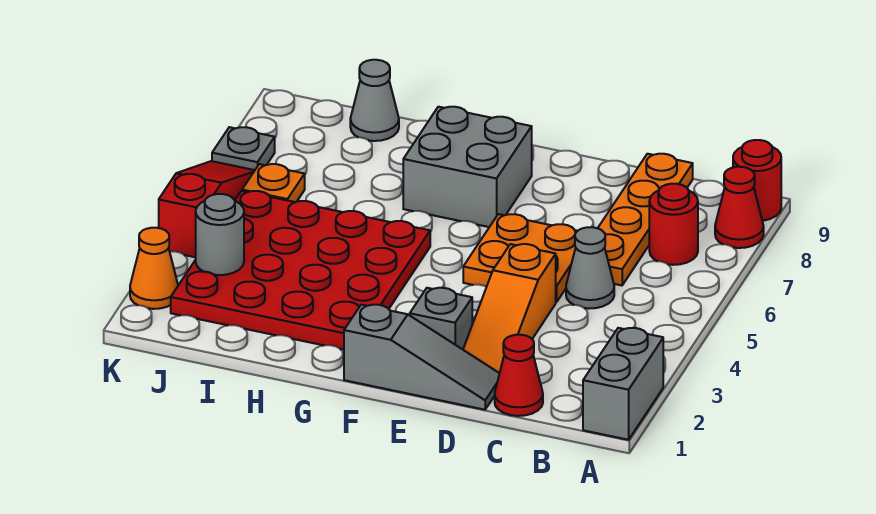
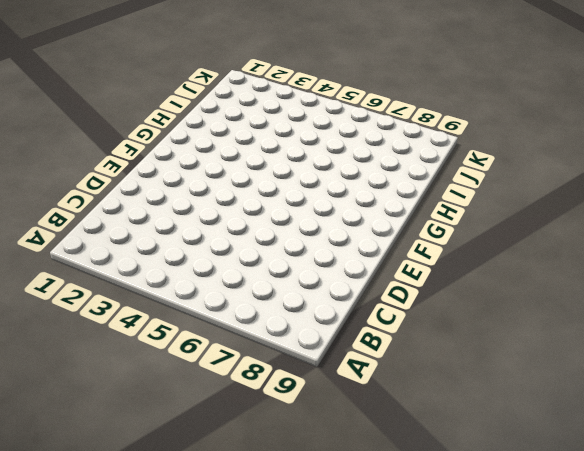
none -> grey brick A1:A2 level 1
none -> red cone A8 level 1
none -> red round brick A9 level 1

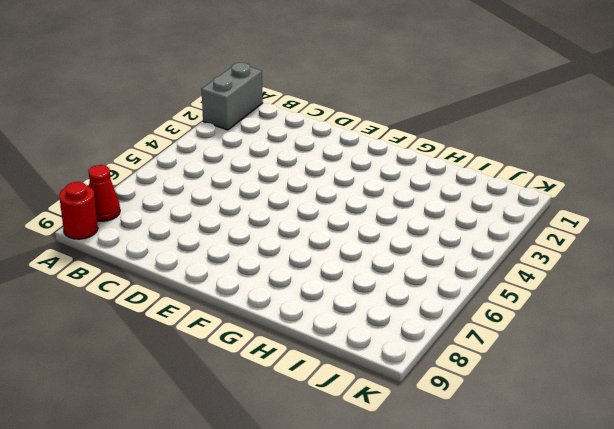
none -> red round brick B7 level 1
none -> red cone C1 level 1
none -> grey cone C5 level 1

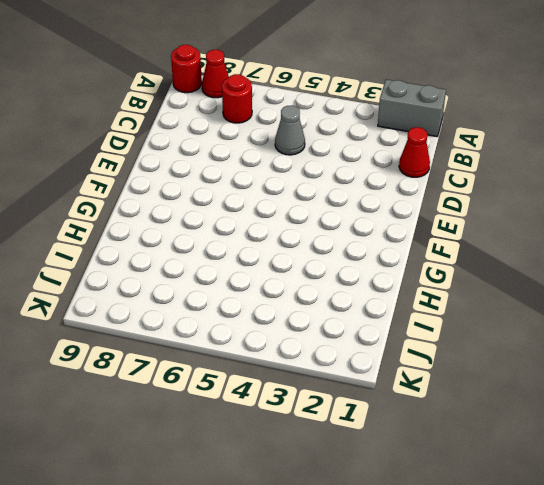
none -> orange plate C6:C9 level 1
none -> grey slope D1:F1 level 1 top F
none -> orange slope D2:D4 level 1 top 4

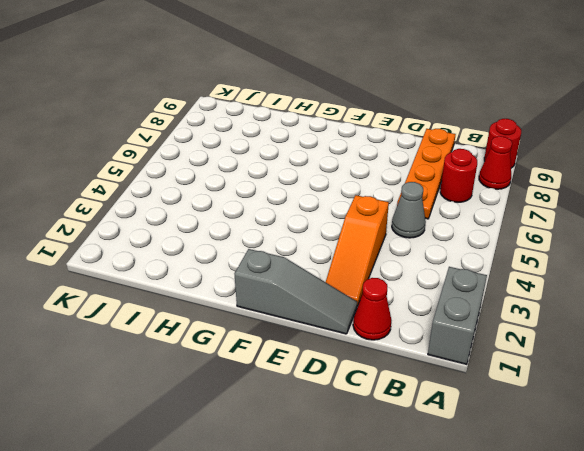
none -> orange plate D5:E6 level 1
none -> grey brick E2 level 1
none -> grey brick F7:G8 level 1

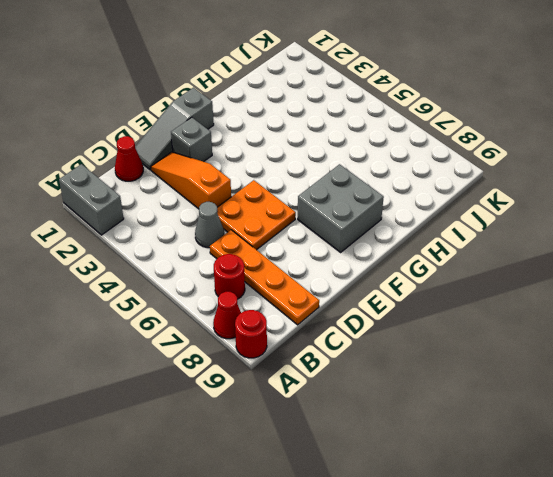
none -> red plate G2:J5 level 1
none -> grey cone I9 level 1
none -> orange plate J6 level 1

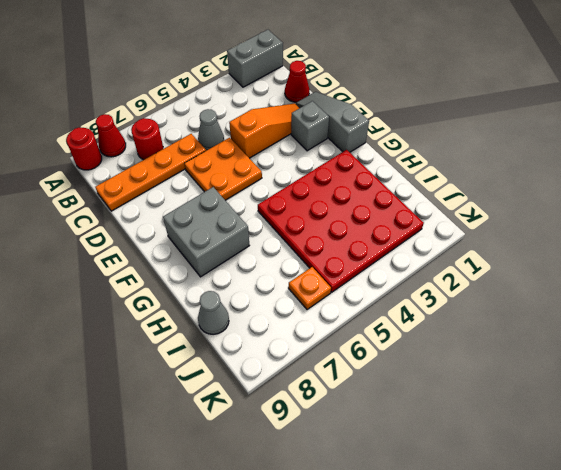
none -> orange cone K2 level 1
none -> red slope K4:K6 level 1 top 4
none -> grey plate K7 level 1

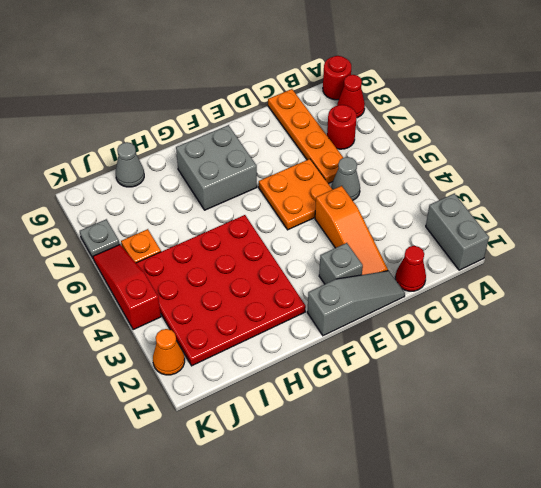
none -> grey round brick J3 level 2

